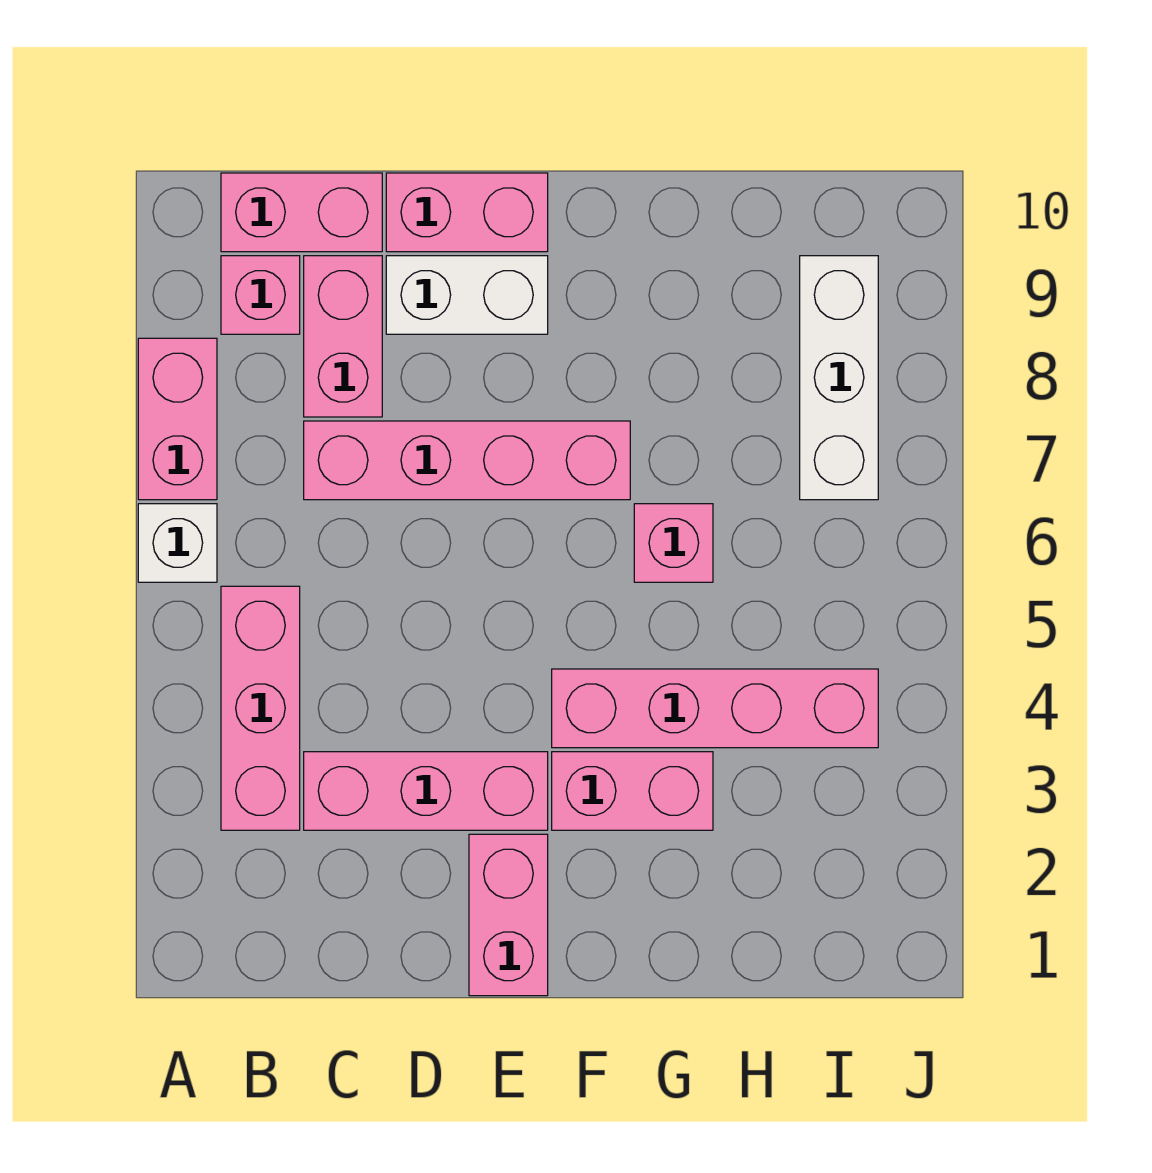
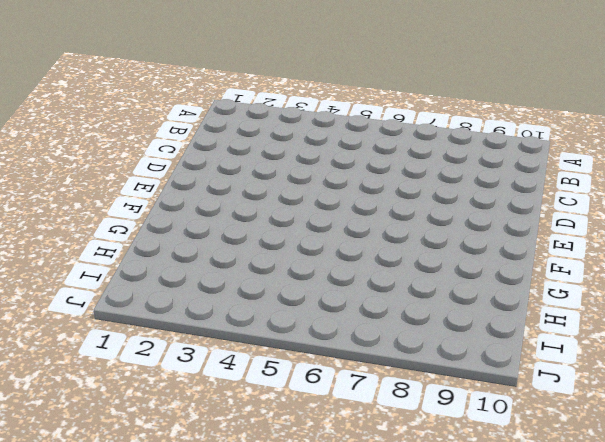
none -> white brick A6 level 1
none -> pink brick A7:A8 level 1
none -> pink brick B3:B5 level 1

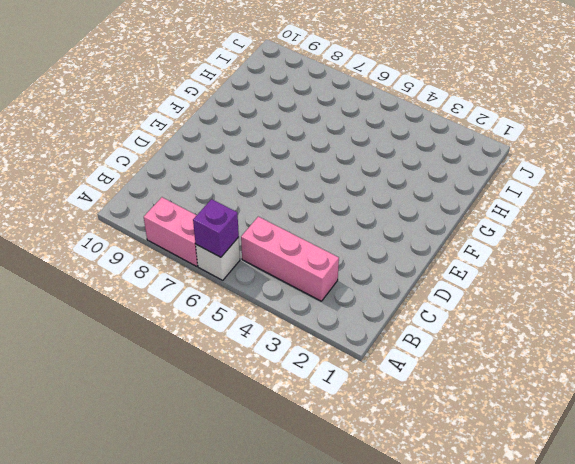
purple brick A6 level 2 -> none
none -> pink brick B9 level 1
none -> pink brick B10:C10 level 1
none -> pink brick C3:E3 level 1

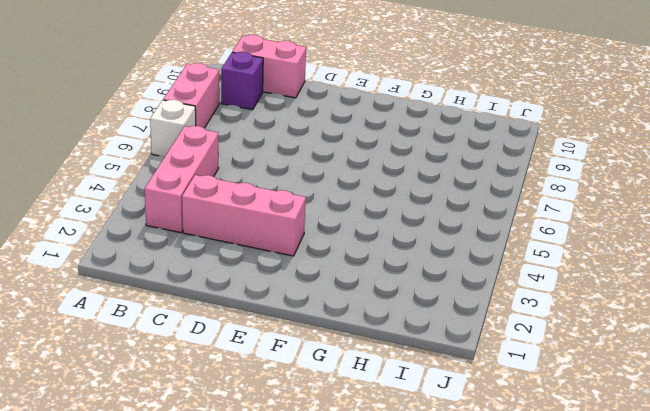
purple brick B9 level 1 -> pink brick B9 level 1
none -> pink brick C7:F7 level 1
none -> pink brick C8:C9 level 1
none -> white brick D9:E9 level 1

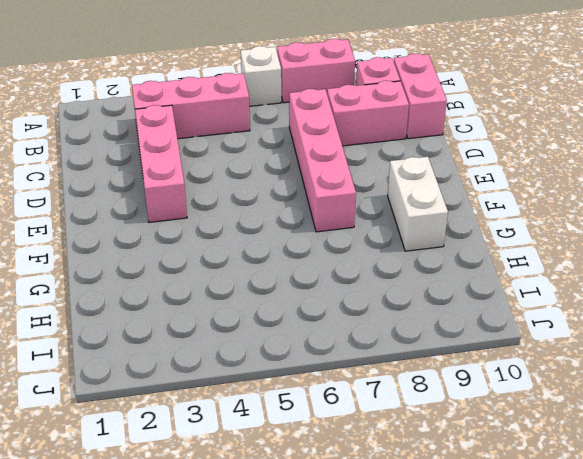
white brick F9:G9 level 1 -> white brick D9:E9 level 1
none -> pink brick D10:E10 level 1
none -> pink brick E1:E2 level 1
none -> pink brick F3:G3 level 1

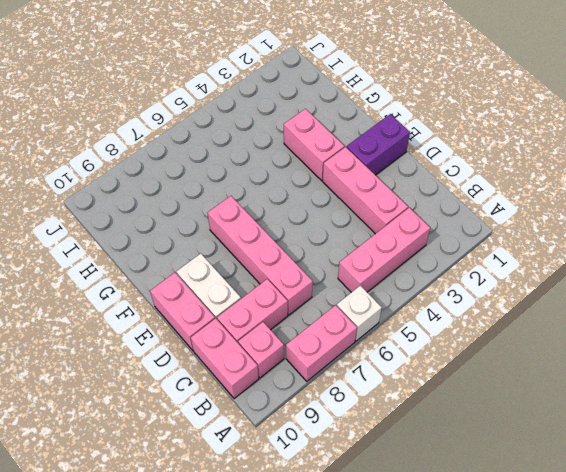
purple brick E1:E2 level 1 -> pink brick E1:E2 level 1
none -> pink brick F4:I4 level 1
none -> pink brick G6 level 1
none -> white brick I7:I9 level 1

